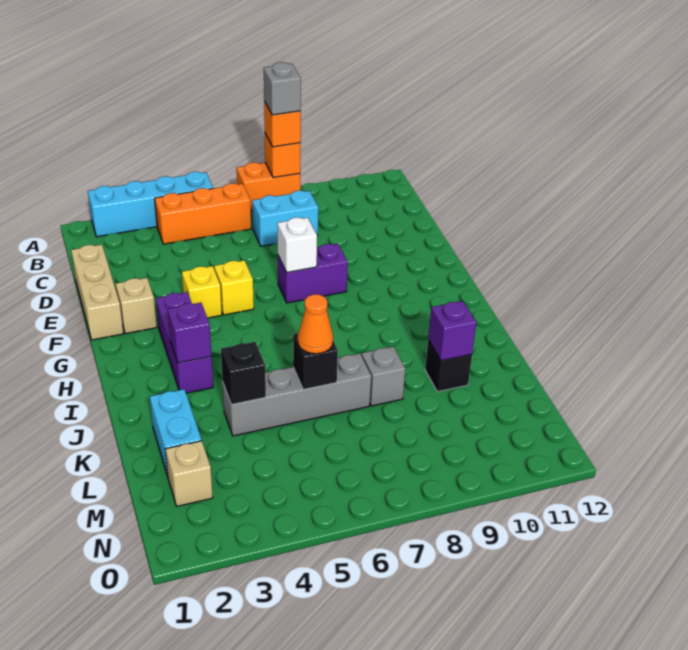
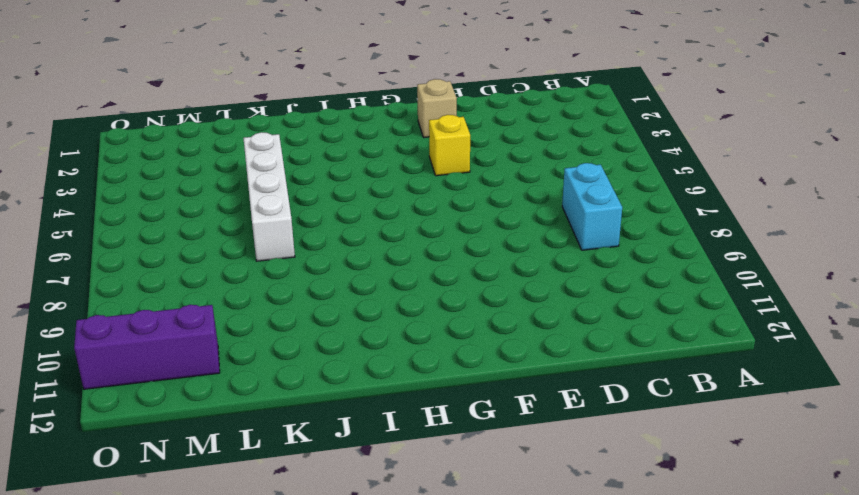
white brick K4:K7 level 1 -> grey brick K4:K7 level 1
purple brick M11:O11 level 1 -> purple brick G3:I3 level 1
none -> cyan brick A2:A5 level 1
none -> orange brick A7:A8 level 1
none -> orange brick B4:B6 level 1

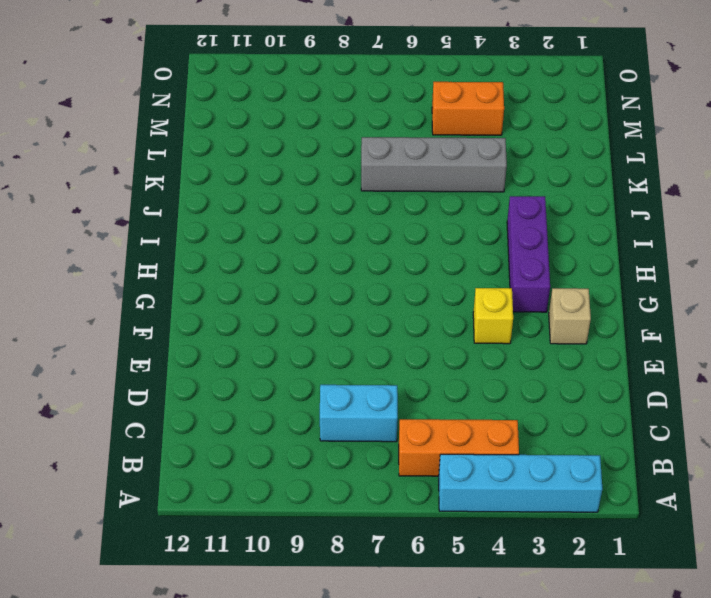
orange brick M4:M5 level 1 -> orange brick A7:A8 level 1
none -> tan brick D1:F1 level 1
none -> yellow brick F5 level 1
none -> purple brick F7:F8 level 1

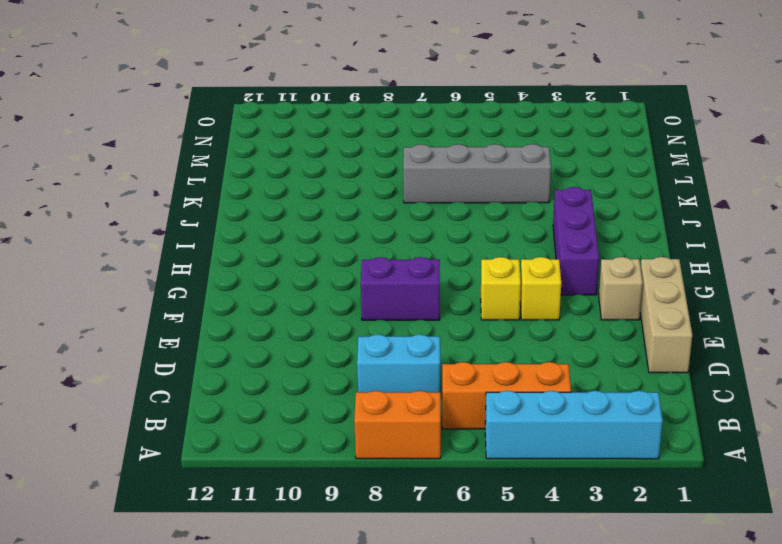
none -> cyan brick K2:L2 level 1
none -> grey brick K8 level 1
none -> black brick K10 level 1

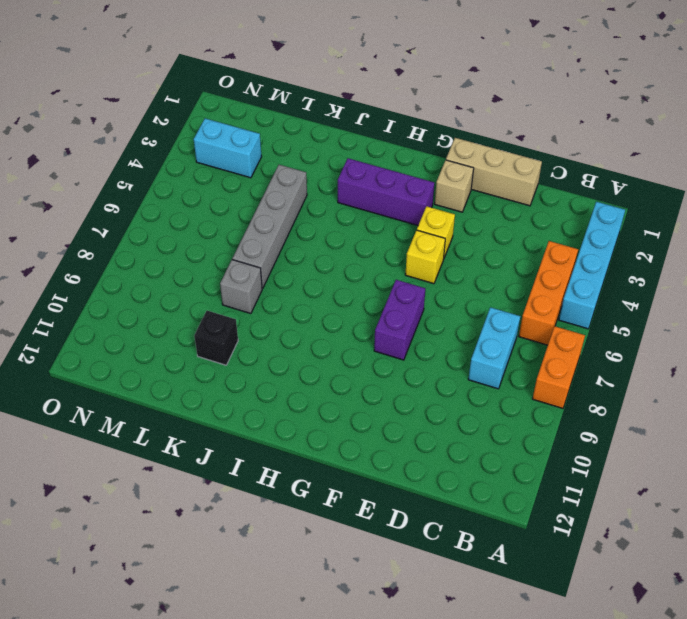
cyan brick M3:N3 level 1 -> cyan brick K2:L2 level 1
none -> tan brick M2 level 1
none -> orange brick A8 level 2
none -> white brick F7 level 2

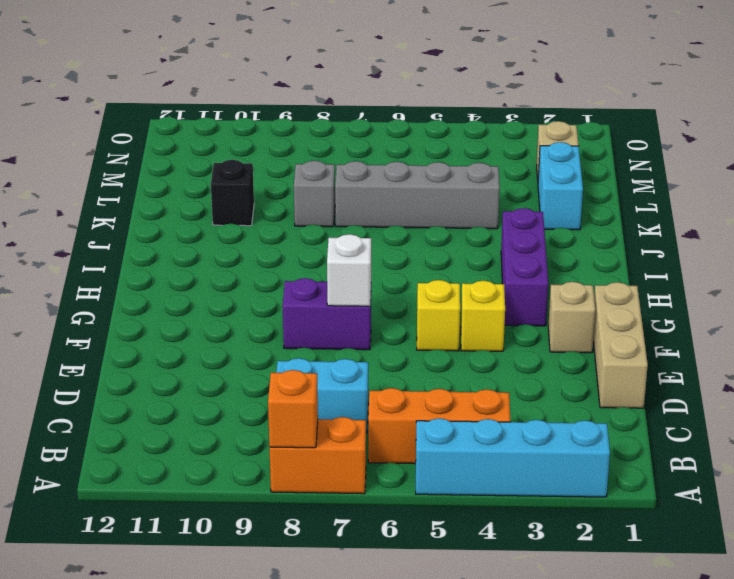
none -> purple brick I3 level 2
none -> black brick K4 level 2
none -> black brick K6 level 2

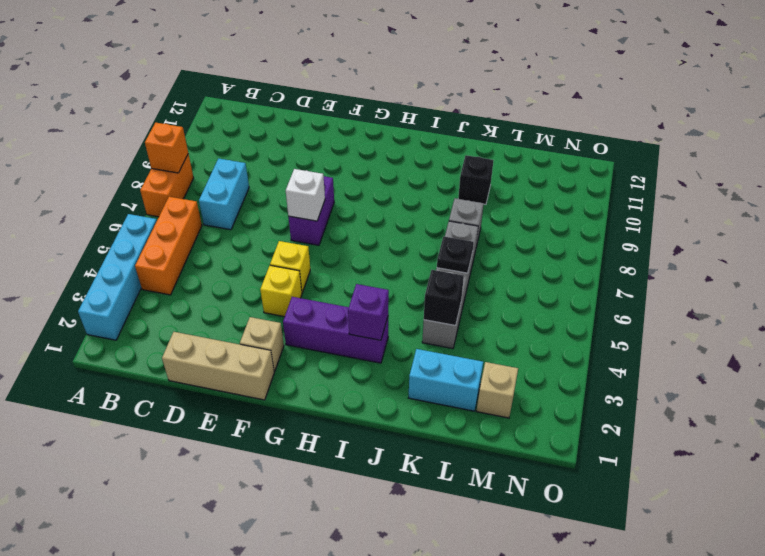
black plate K6 level 2 -> black brick K6 level 2
none -> purple brick K10 level 2
none -> orange brick A8 level 3
none -> orange cone K6 level 3

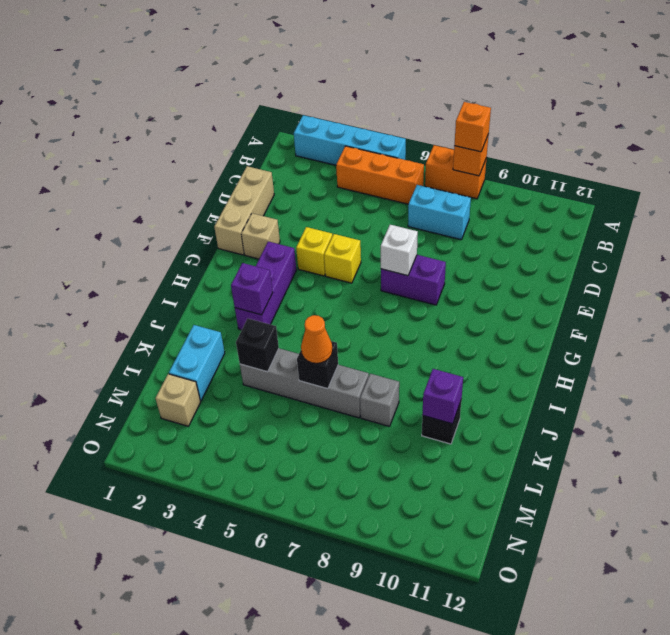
none -> grey brick A8 level 4

